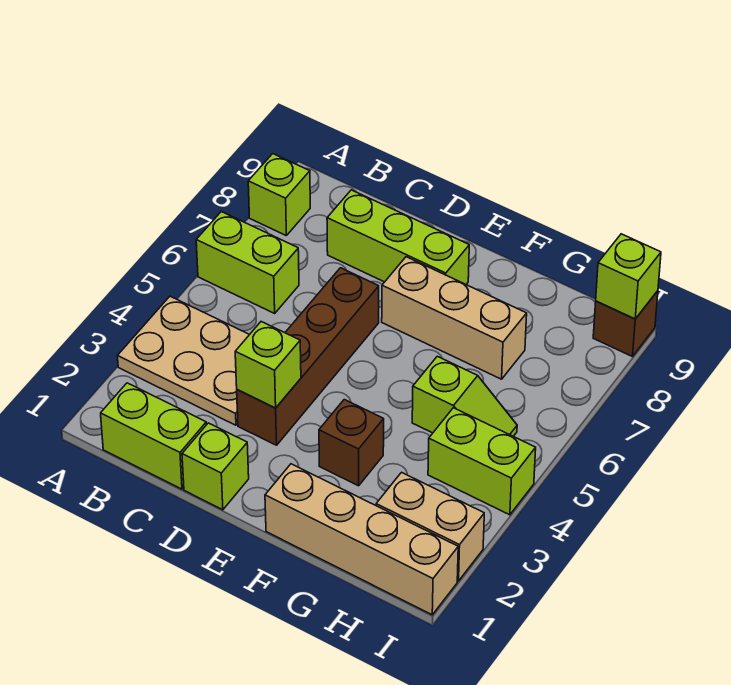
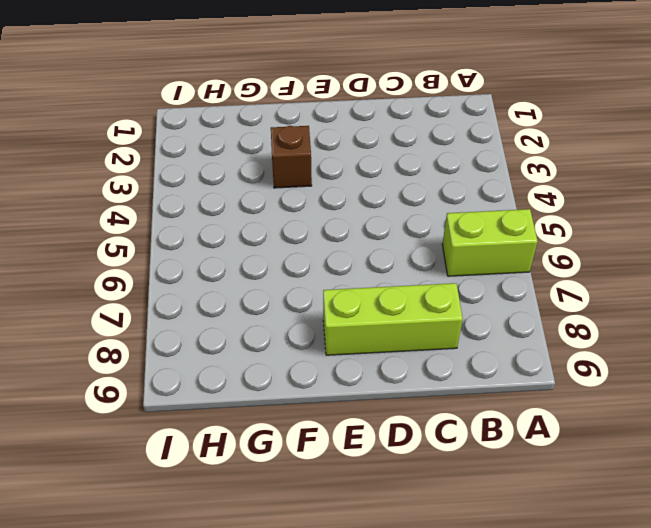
none -> tan plate A3:C4 level 1
none -> lime brick A8 level 1
none -> lime brick B1:C1 level 1

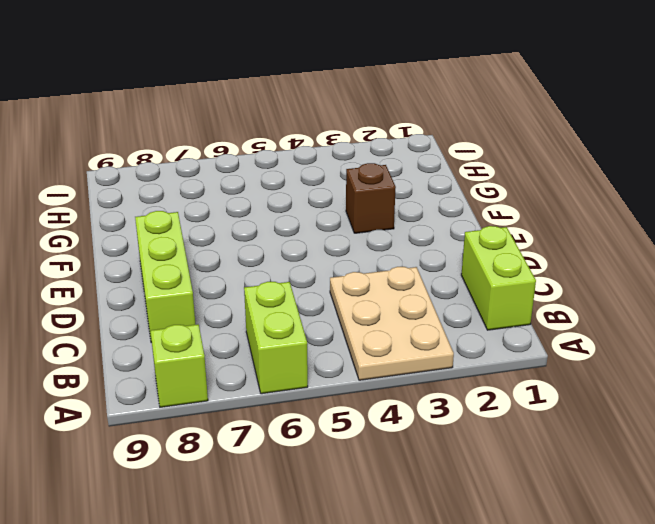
none -> lime brick D1 level 1
none -> brown brick D3:D6 level 1
none -> tan brick E7:G7 level 1

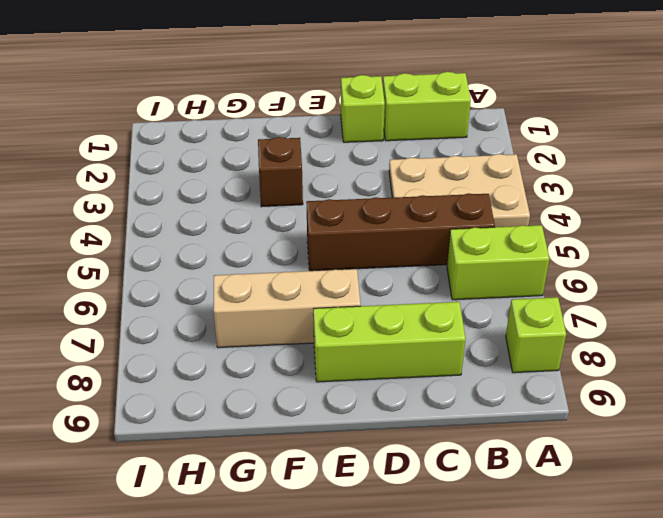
brown brick B5:E5 level 1 -> brown brick D3:D6 level 1
none -> tan brick F1:I1 level 1
none -> lime slope G5:H5 level 1 top G
none -> tan brick H2:I2 level 1

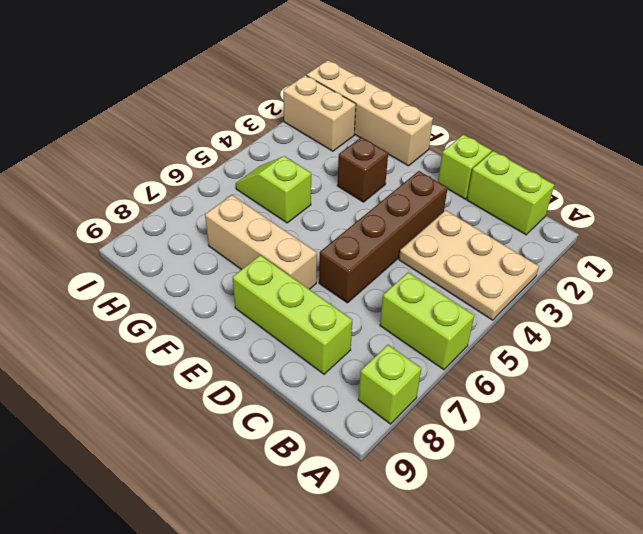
none -> lime brick H4:I4 level 1
none -> brown brick I9 level 1
none -> lime brick D3 level 2

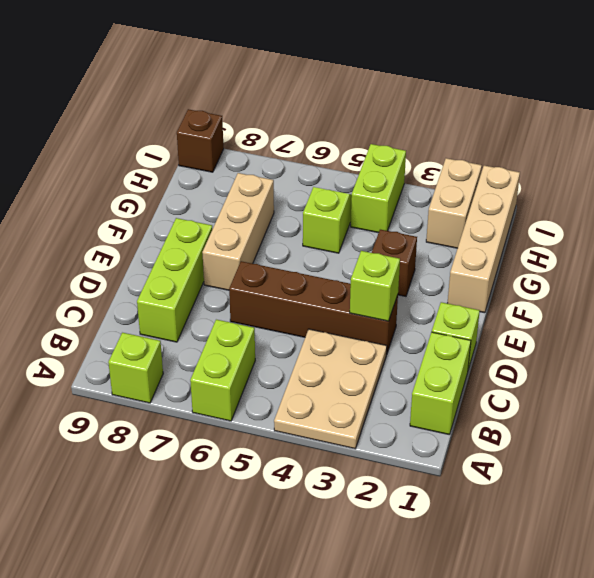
none -> lime brick I9 level 2

